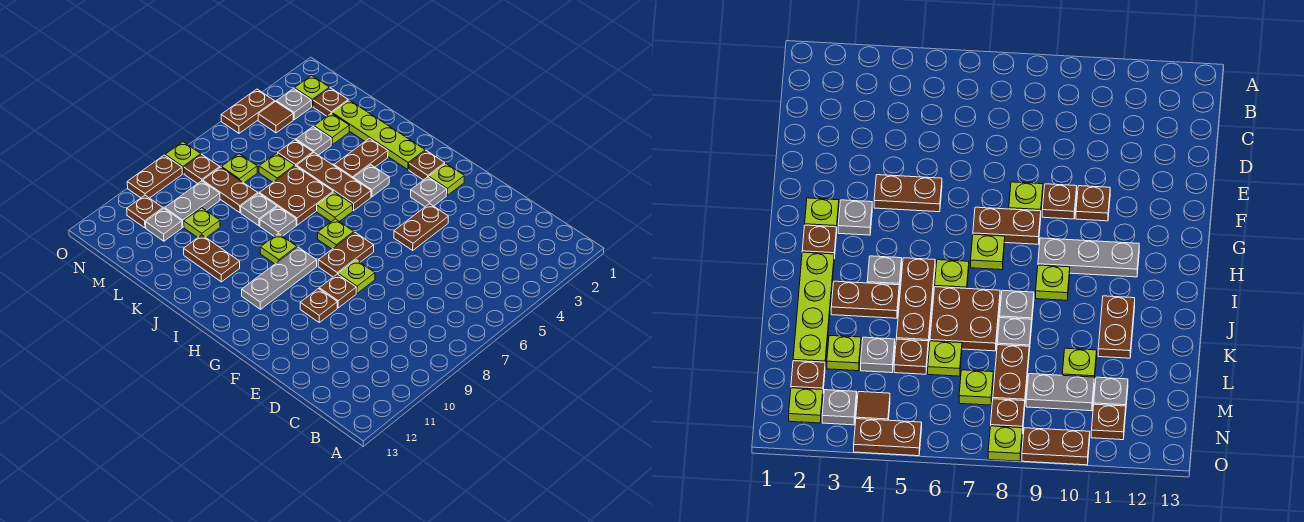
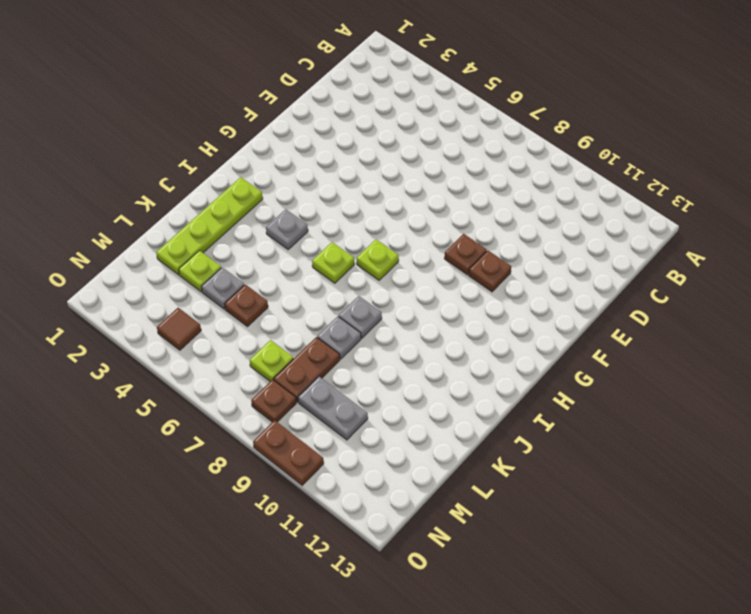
none -> brown plate F4:F5 level 1
none -> lime plate F8 level 1
none -> lime plate G2 level 1
none -> grey plate G3 level 1

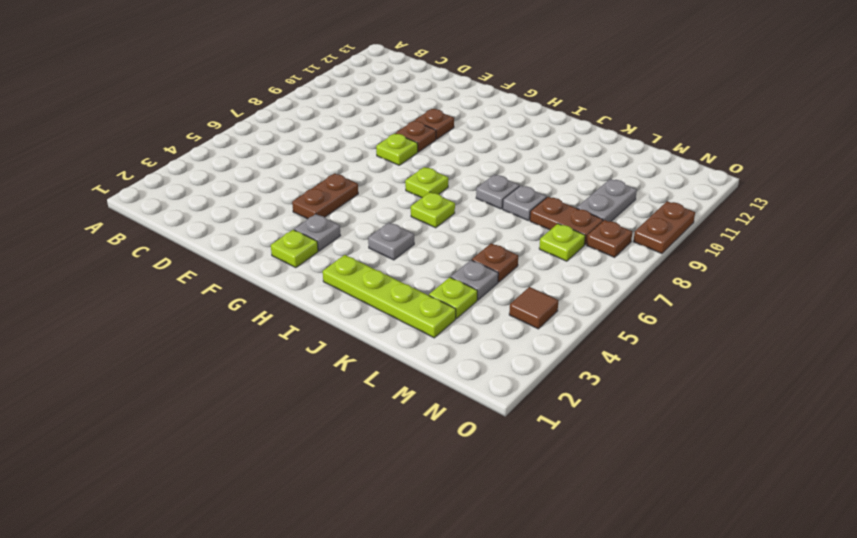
none -> brown plate G7:G8 level 1
none -> brown plate H2 level 1
none -> grey plate H9:H11 level 1
none -> brown plate I5:K5 level 1

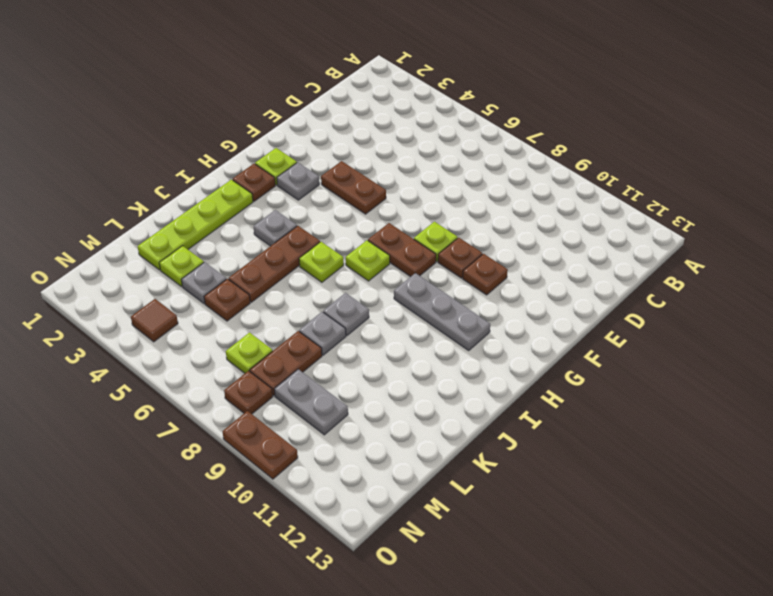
none -> lime plate I9 level 1
none -> brown plate J3:J4 level 1
none -> brown plate J6:K7 level 1
none -> brown plate J11:K11 level 1

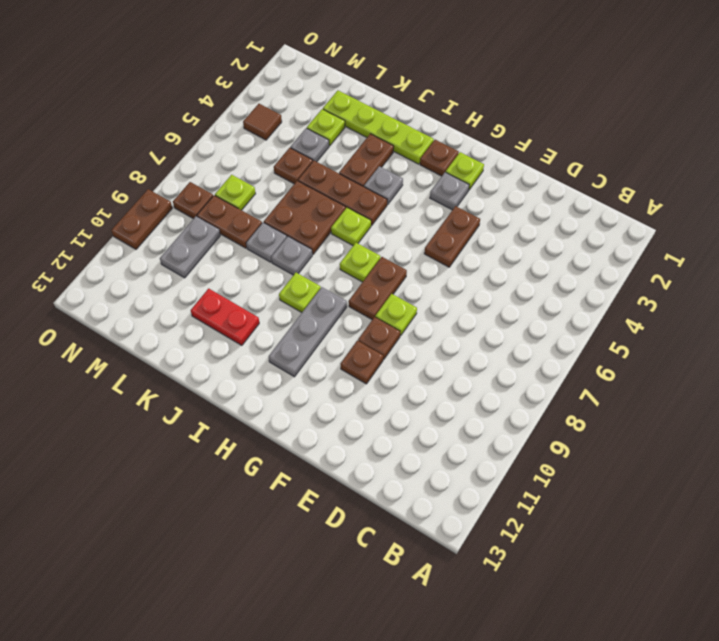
red plate J11:K11 level 1 -> brown plate J11:K11 level 1
none -> lime plate L6 level 1
none -> lime plate L10 level 1
none -> brown plate M2 level 1
none -> grey plate M11 level 1

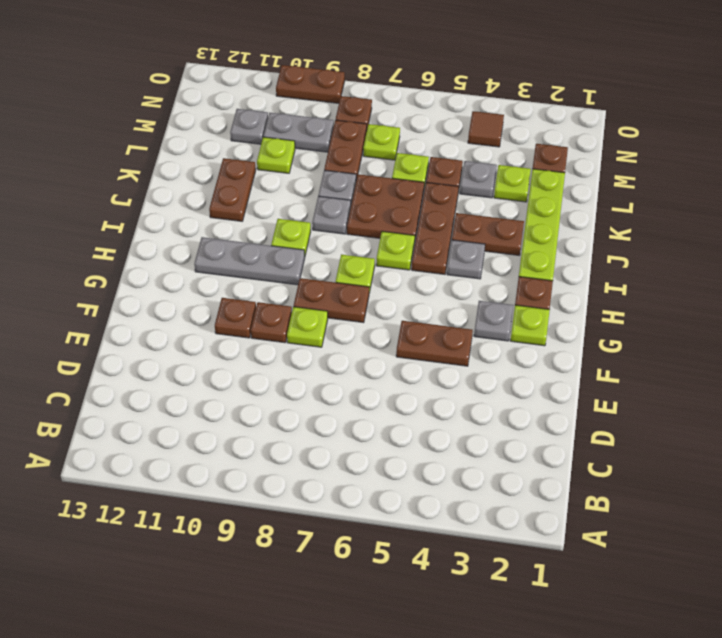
none -> lime plate N2 level 1
none -> grey plate N3 level 1
none -> brown plate N11 level 1
none -> brown plate O4:O5 level 1

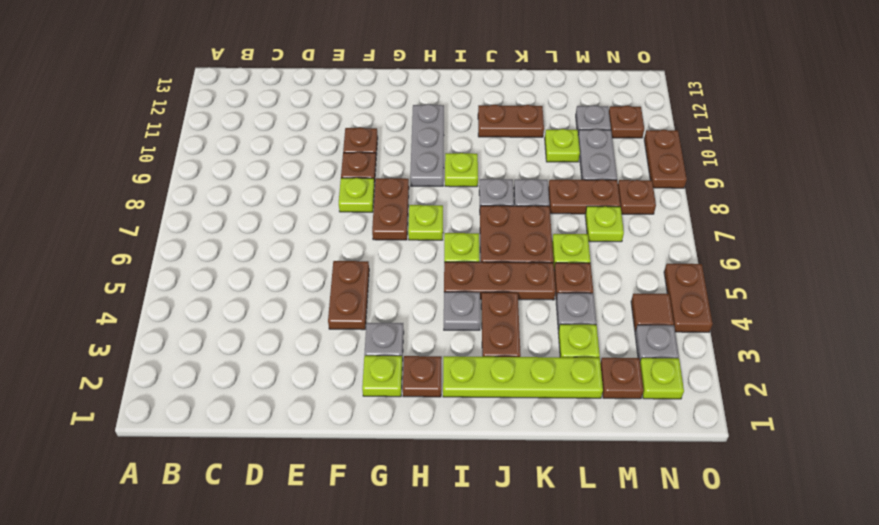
none -> lime plate O8 level 1

